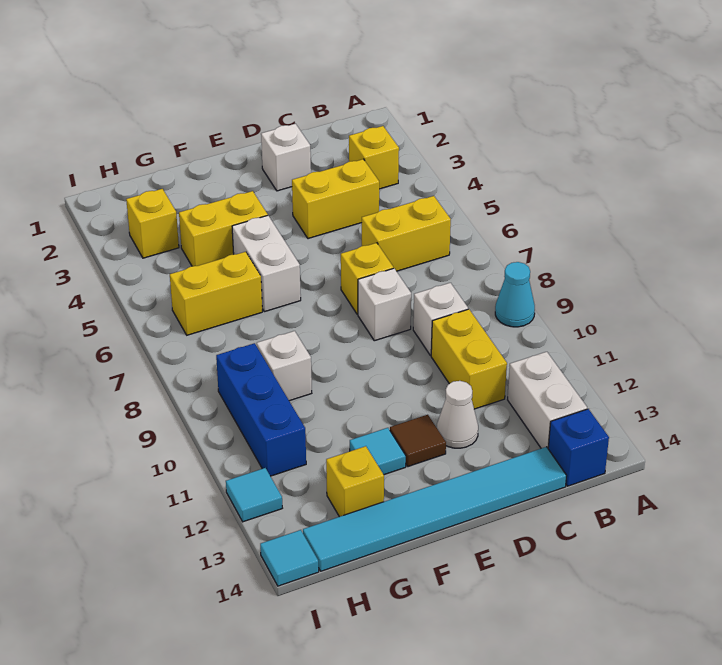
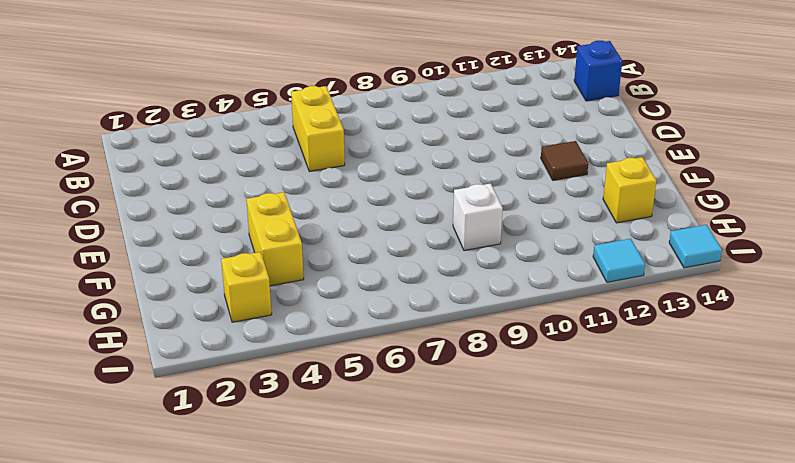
none -> cyan cone A9 level 1
none -> yellow brick B3 level 1
none -> white brick B12:B13 level 1

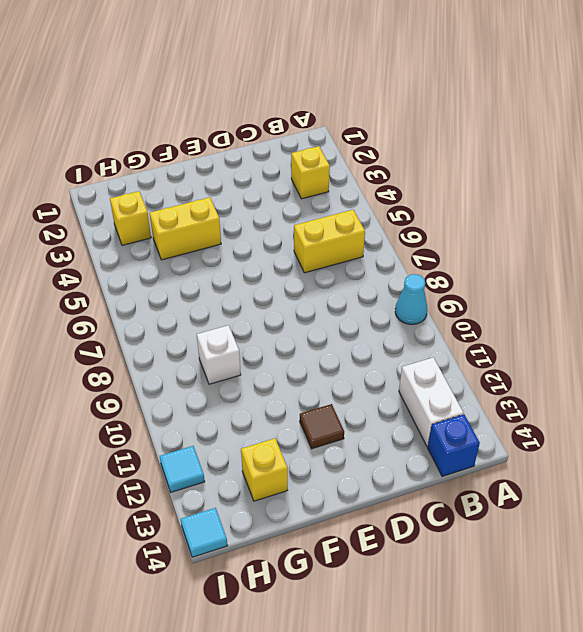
none -> yellow brick C4:D4 level 1
none -> white brick C9 level 1
none -> yellow brick C10:C11 level 1

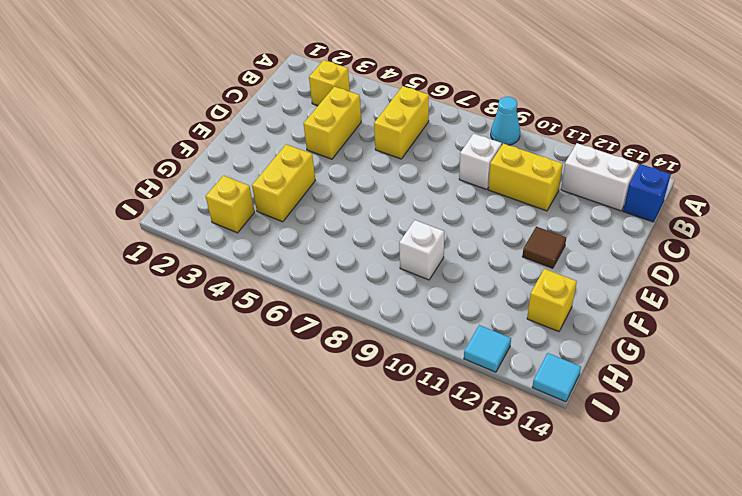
none -> cyan tile C14:H14 level 1
none -> white brick D2 level 1
none -> yellow brick D7 level 1

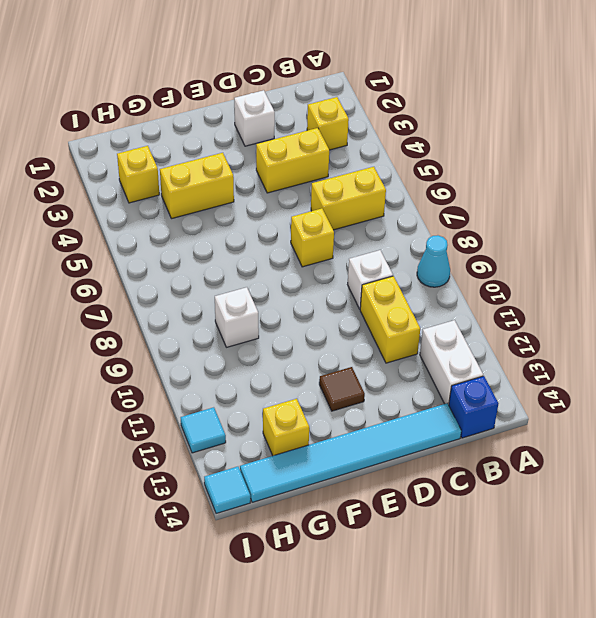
none -> white brick D8 level 1
none -> white cone D12 level 1
none -> white brick F5:F6 level 1

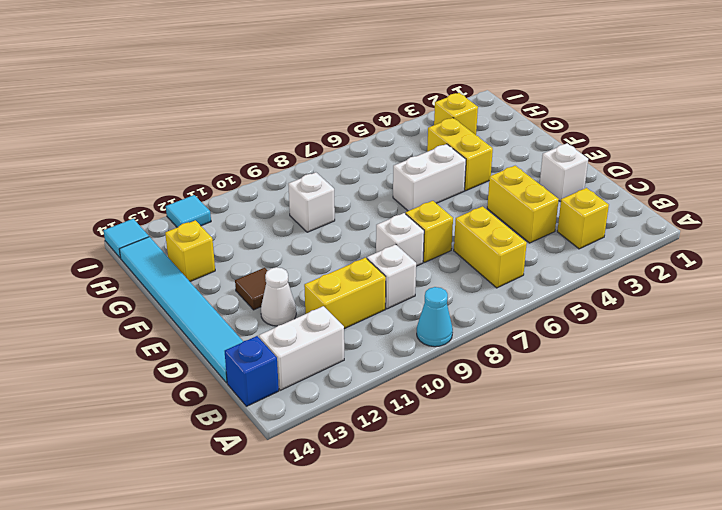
none -> cyan tile F12 level 1
none -> yellow brick G6:H6 level 1
none -> blue brick H9:H11 level 1

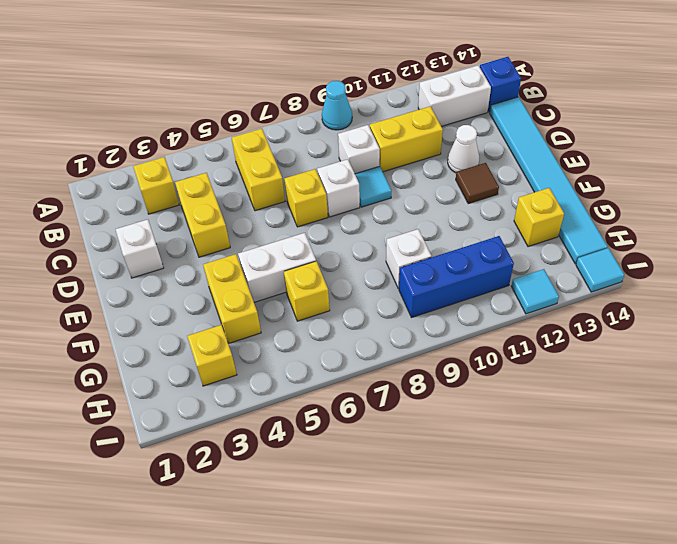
cyan tile D9 level 1 -> cyan tile F12 level 1
yellow brick G6 level 1 -> yellow brick G6:H6 level 1

